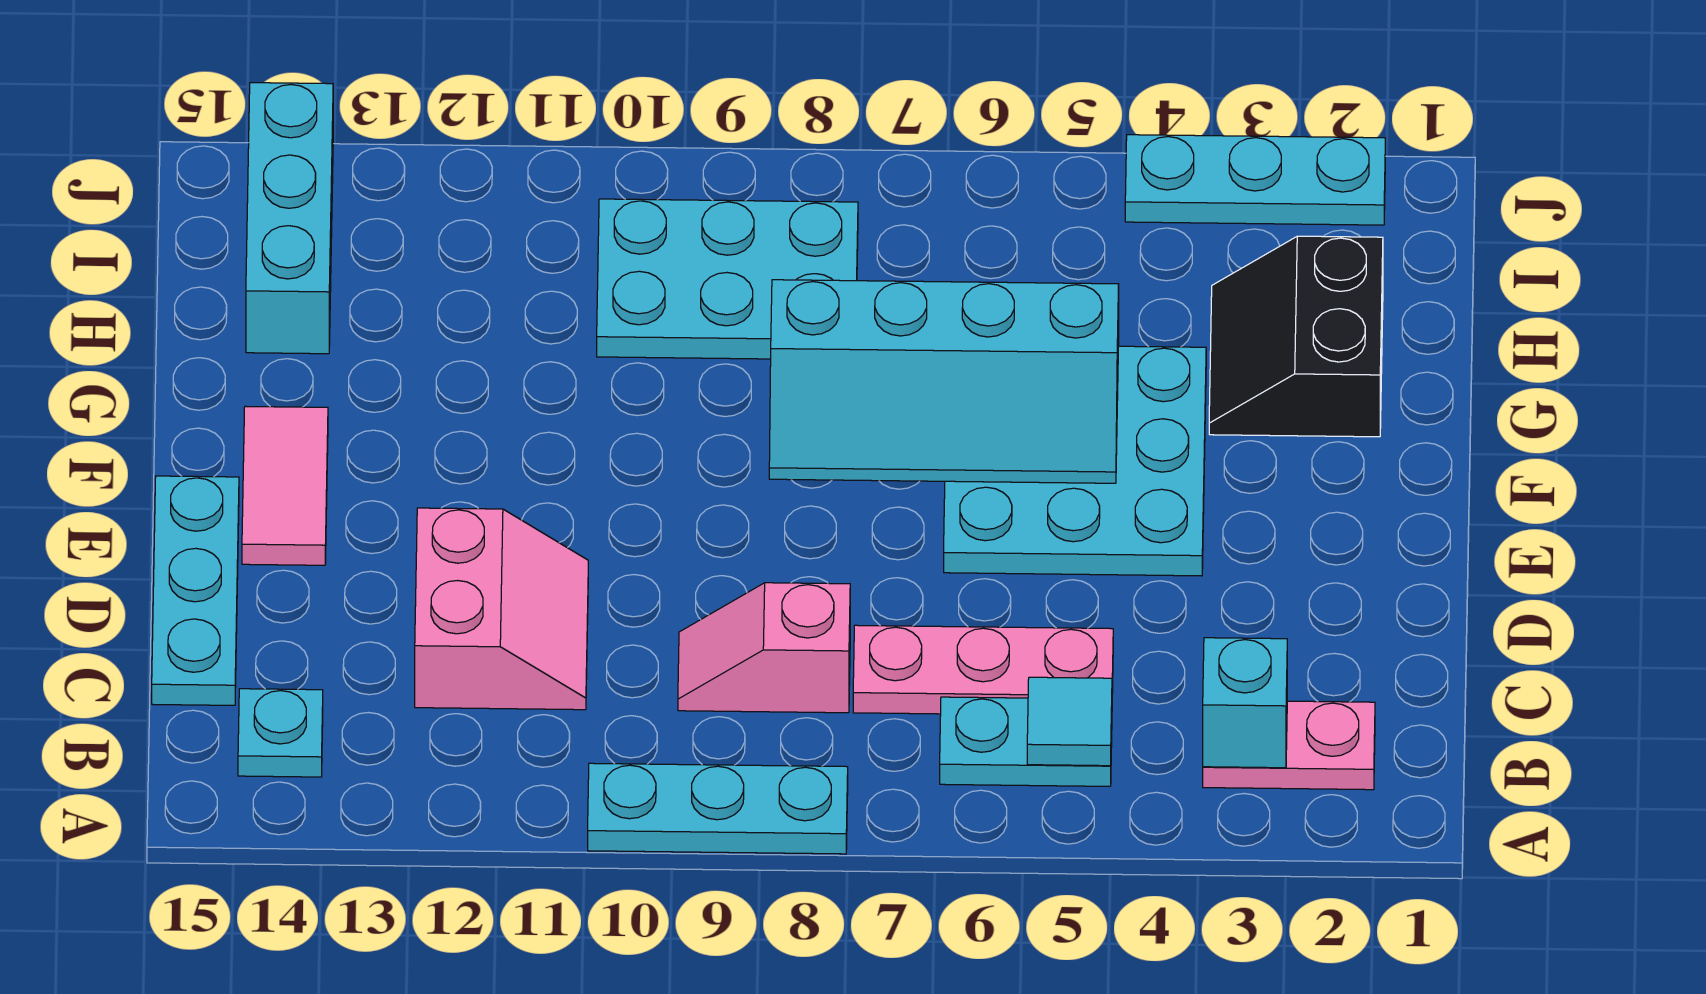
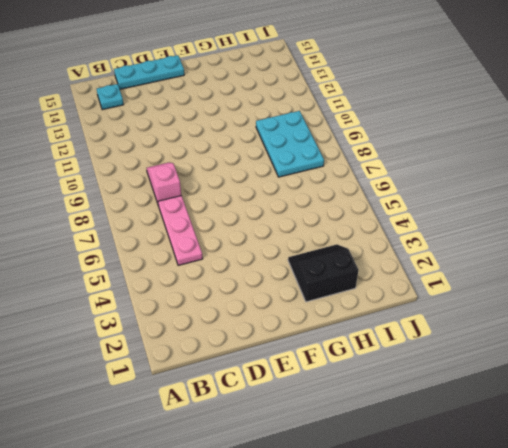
none -> cyan plate A8:A10 level 1
none -> pink plate B2:B3 level 1
none -> cyan plate B5:B6 level 1

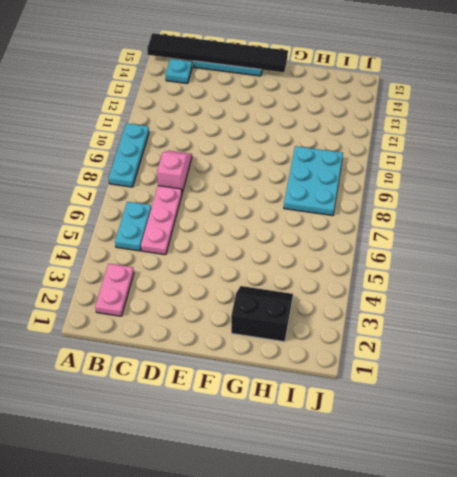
black tile A15:F15 level 2 -> none
none -> pink slope C11:D12 level 1 top 12
none -> cyan plate E4:G6 level 1
none -> pink tile E14:F14 level 1

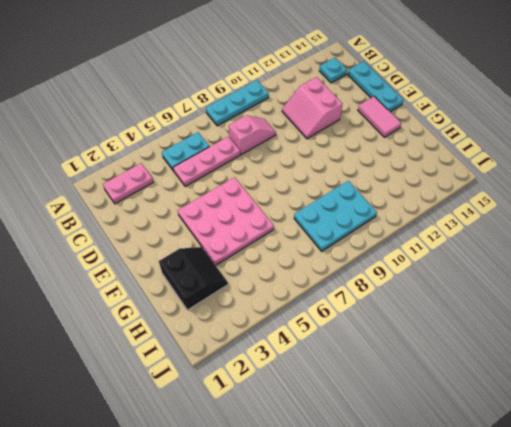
pink plate E4:G6 level 1 -> cyan plate E4:G6 level 1
none -> cyan brick H14:J14 level 1
none -> cyan plate J2:J4 level 1
none -> cyan brick B3 level 2

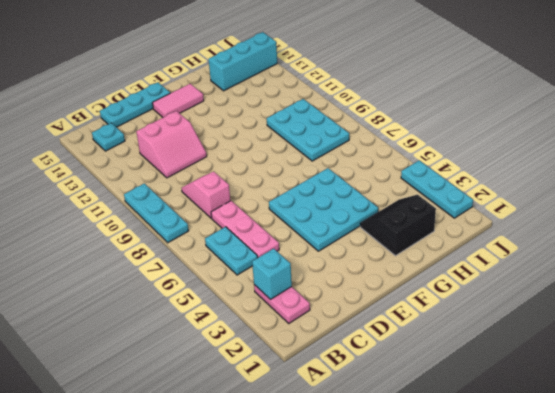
none -> cyan tile B5 level 2
none -> cyan slope F5:G8 level 2 top G

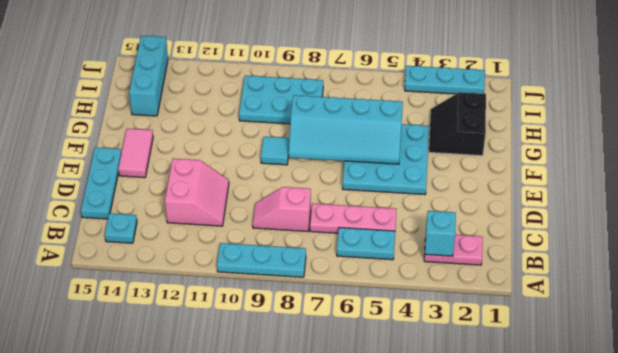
cyan tile F9 level 1 -> cyan tile B5 level 2

